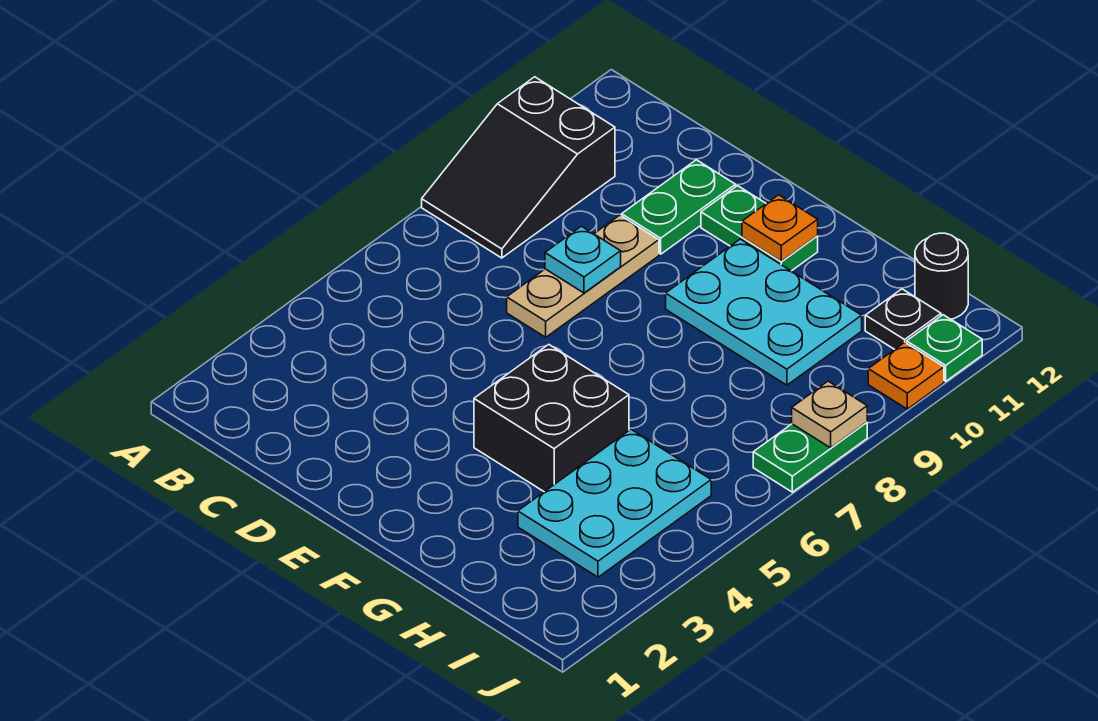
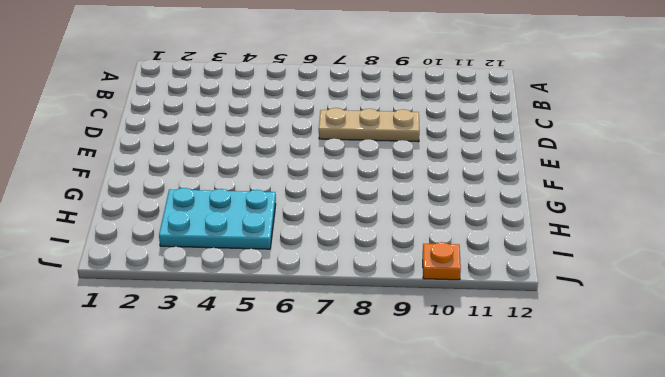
none -> black slope A8:B10 level 1 top 10
none -> green plate D10:D11 level 1
none -> green plate E11:F11 level 1

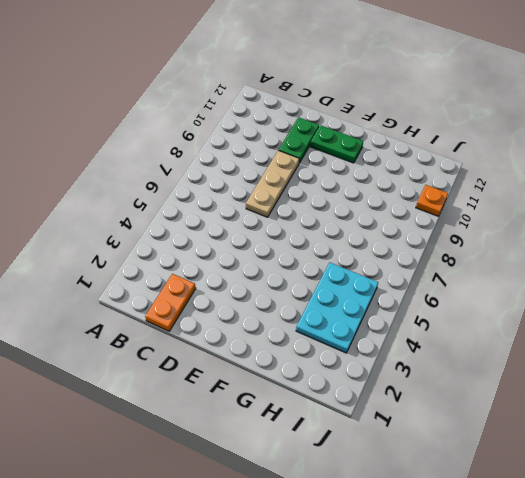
orange plate C1:C2 level 1 -> none
none -> black slope A8:B10 level 1 top 10
none -> black brick F4:G5 level 1
none -> cyan plate F9:H10 level 1

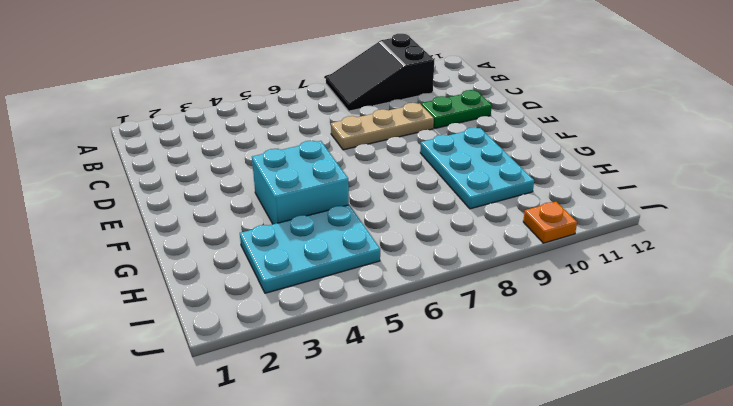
cyan brick F4:G5 level 1 -> black brick F4:G5 level 1
none -> green plate E11:F11 level 1
none -> black plate I11 level 1
none -> black round brick I12 level 1

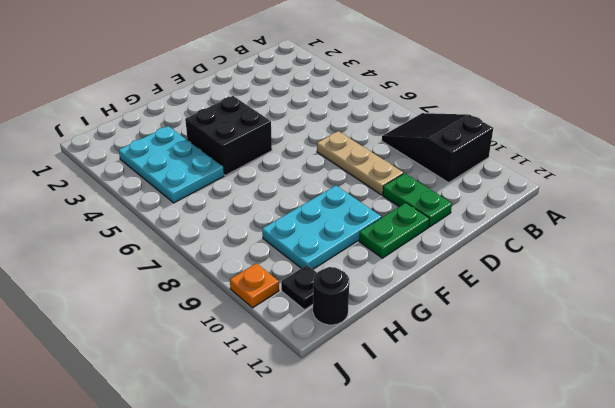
none -> green plate J7:J8 level 1
none -> green plate J11 level 1
none -> cyan plate D8 level 2

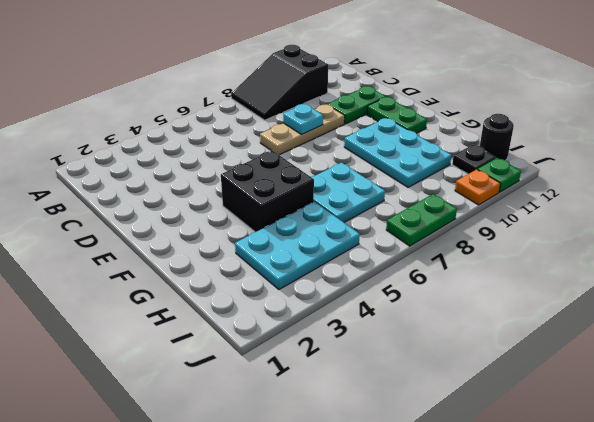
cyan plate G6:H7 level 1 -> none
none -> orange plate F11 level 2
none -> tan plate J8 level 2

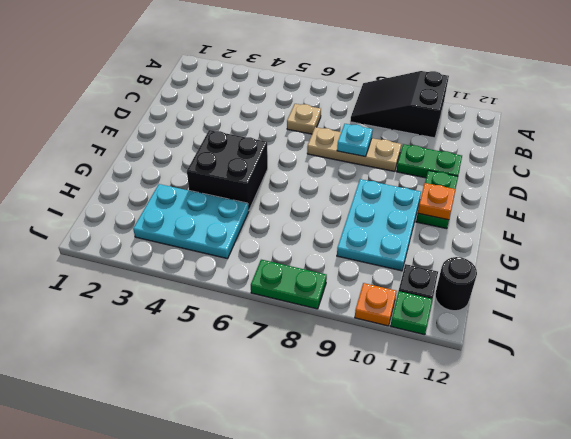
tan plate C6 level 1 -> tan plate J8 level 2

